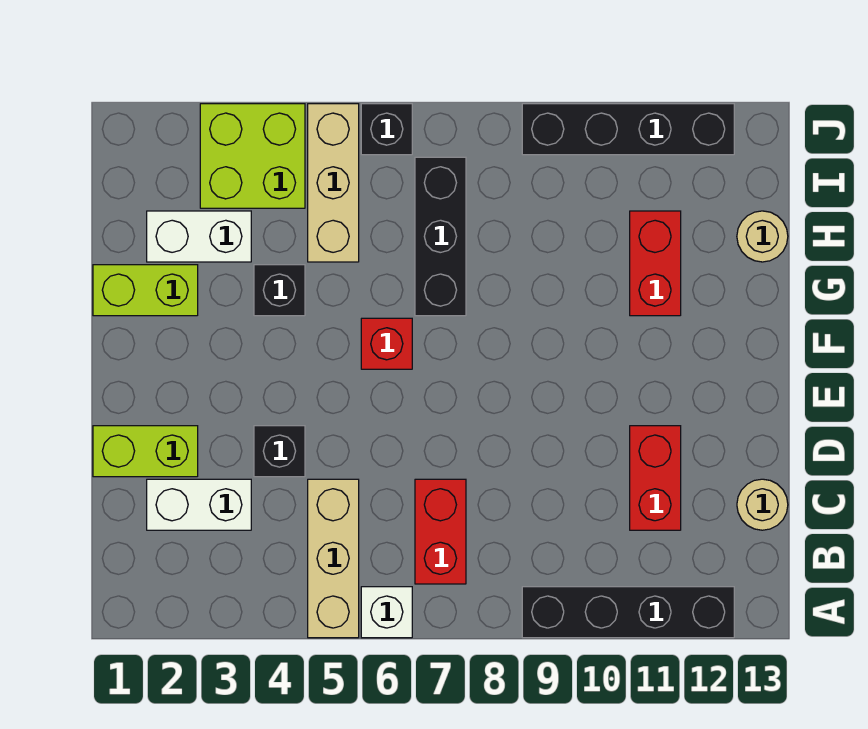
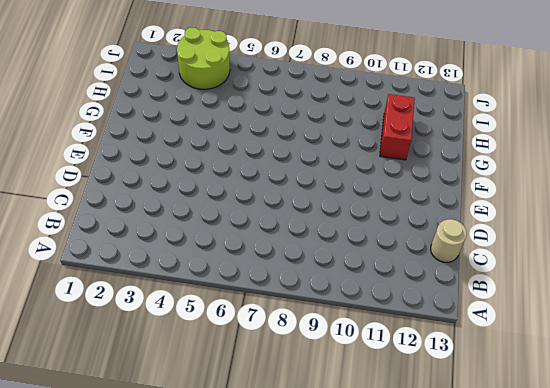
lime round brick I3:J4 level 1 -> lime brick I3:J4 level 1
none -> tan brick A5:C5 level 1
none -> white brick A6 level 1
none -> black brick A9:A12 level 1

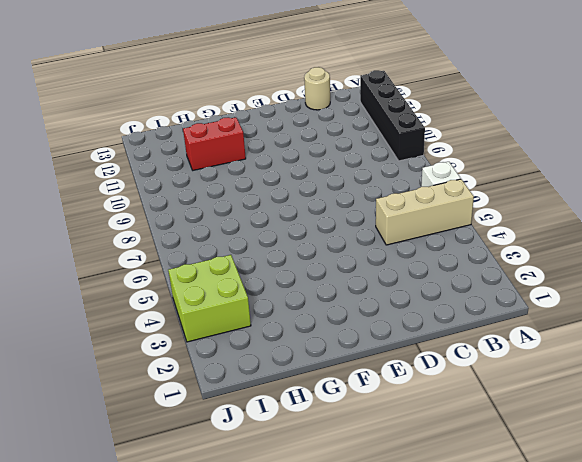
none -> red brick B7:C7 level 1
none -> white brick C2:C3 level 1
none -> red brick C11:D11 level 1

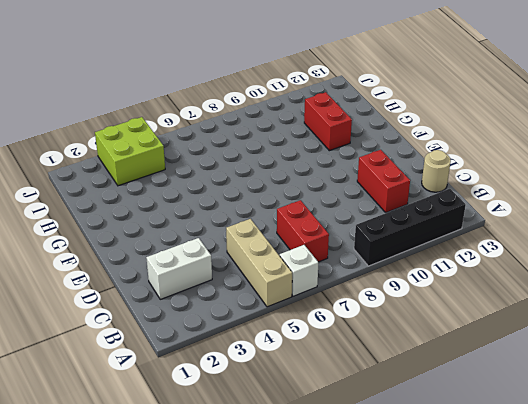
none -> lime brick D1:D2 level 1
none -> black brick D4 level 1
none -> red brick F6 level 1

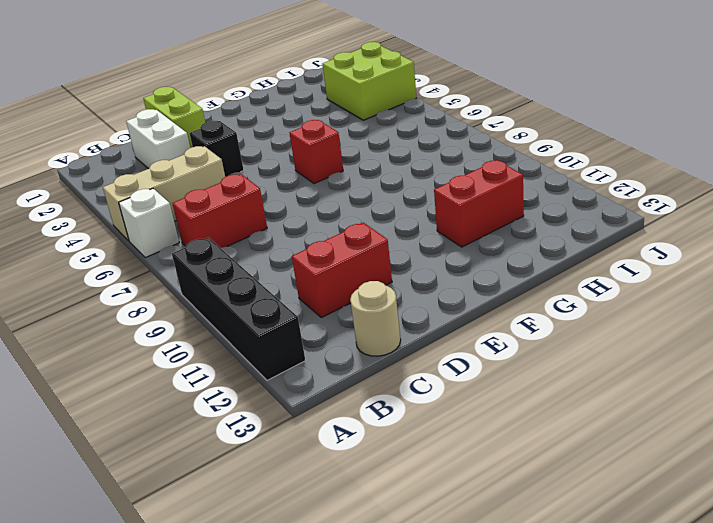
none -> lime brick G1:G2 level 1
none -> black brick G4 level 1
none -> black brick G7:I7 level 1

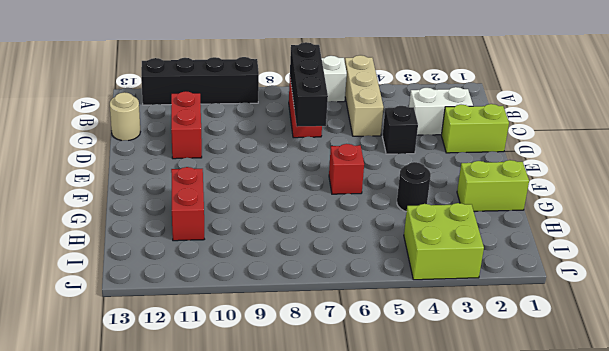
black brick B7:D7 level 2 -> black brick G7:I7 level 1
black round brick G4 level 1 -> black brick G4 level 1
none -> white brick H2:H3 level 1
none -> tan brick H5:J5 level 1
none -> tan round brick H13 level 1

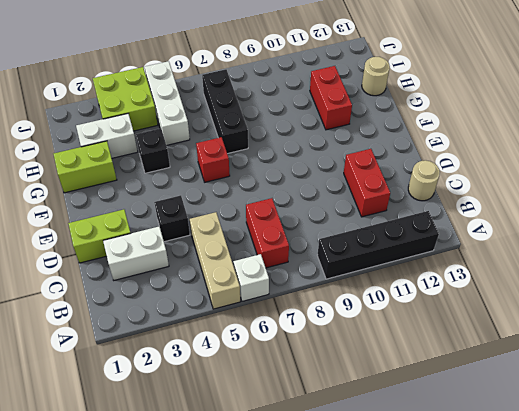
white brick H5:J5 level 1 -> tan brick H5:J5 level 1
none -> black brick J6 level 1
none -> black brick J9:J12 level 1

